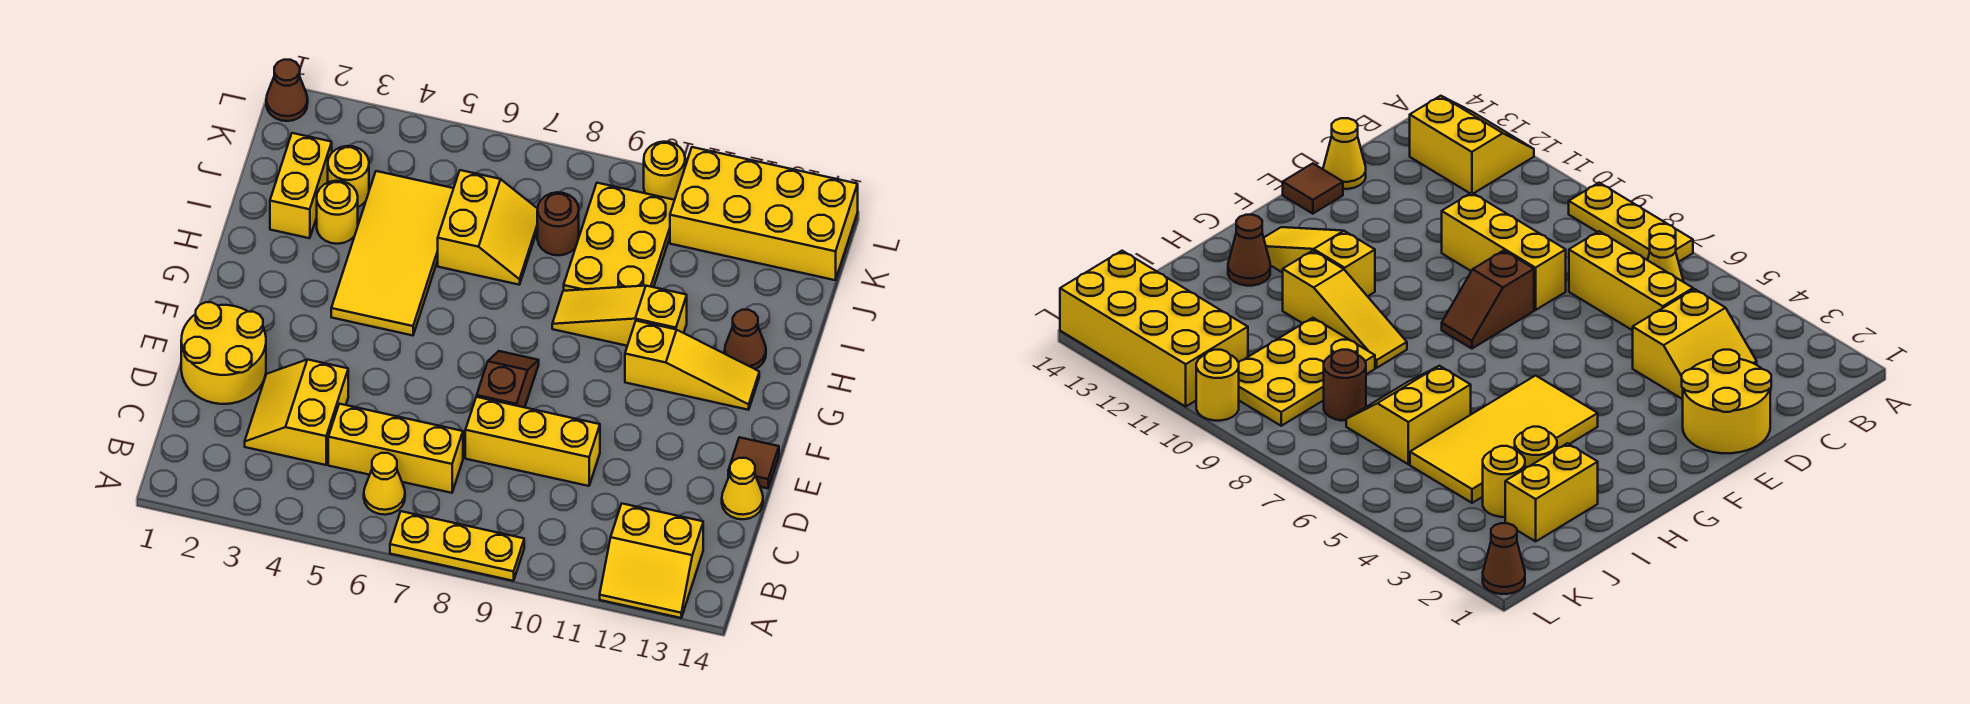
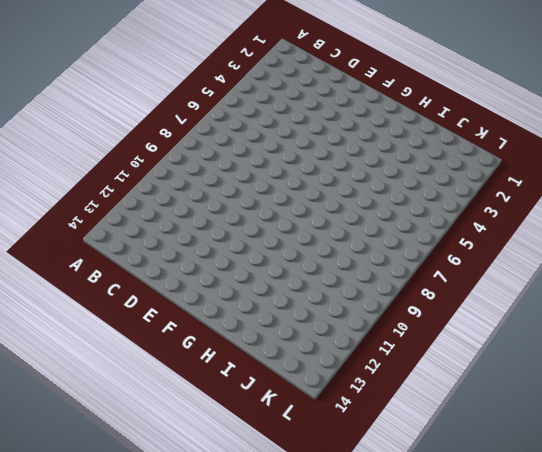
none -> yellow plate A7:A9 level 1
none -> yellow slope A12:B13 level 1 top B
none -> yellow cone B6 level 1

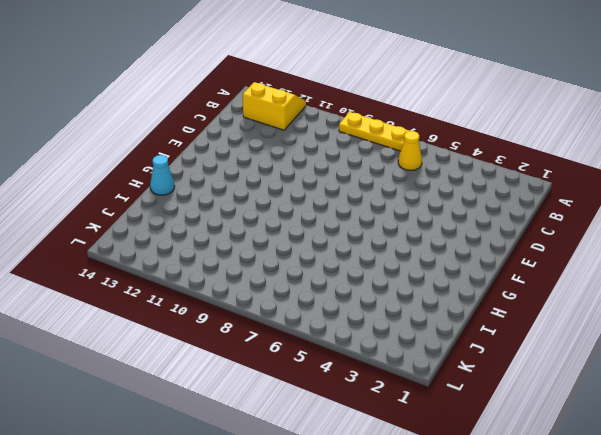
cyan cone H14 level 1 -> none
none -> yellow slope C3:D4 level 1 top 4
none -> yellow brick C5:C7 level 1
none -> yellow round brick D1:E2 level 1

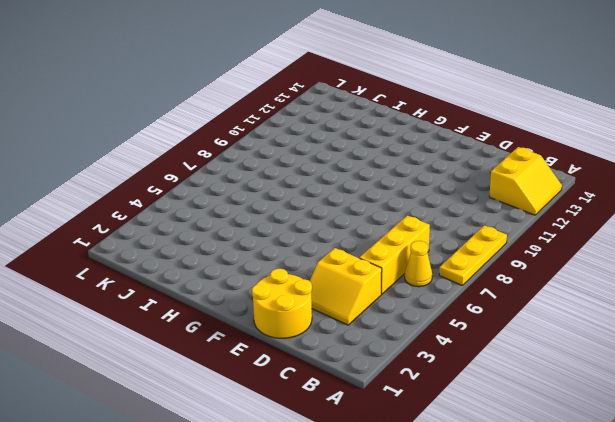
none -> yellow brick D8:D10 level 1
none -> yellow cone D14 level 1
none -> brown slope E8:F8 level 1 top E

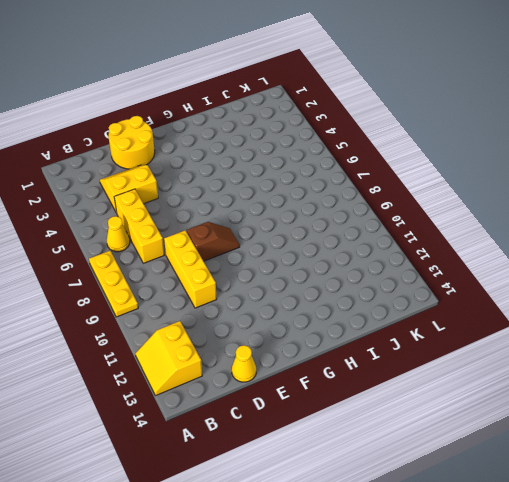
none -> brown tile E14 level 1
none -> yellow tile G4:J5 level 1
none -> yellow slope G11:G13 level 1 top 11

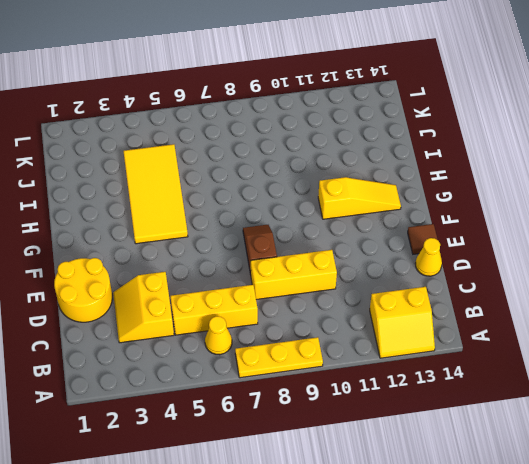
none -> yellow slope H9:H11 level 1 top 11
none -> brown cone H13 level 1
none -> yellow brick I2:J2 level 1

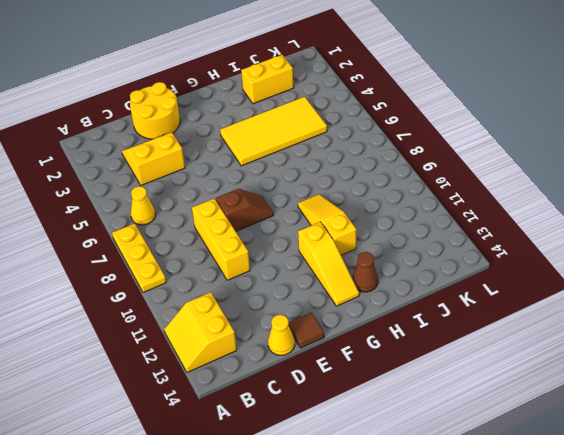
none -> yellow brick C5:C7 level 1
none -> yellow round brick I3 level 1
none -> yellow slope I6:J7 level 1 top 6

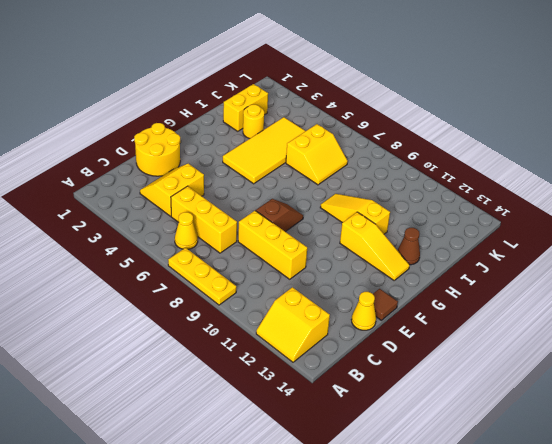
none -> yellow plate I9:K10 level 1
none -> yellow round brick J3 level 1
none -> brown round brick J8 level 1

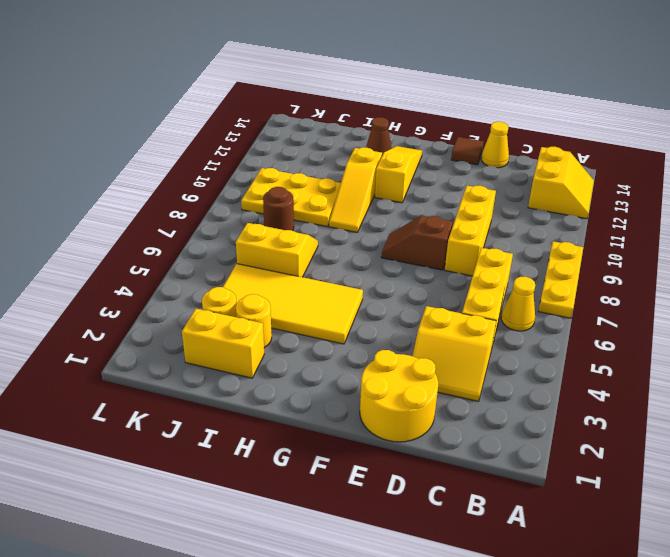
none -> yellow brick K11:L14 level 1
none -> brown cone L1 level 1
none -> yellow round brick L10 level 1

